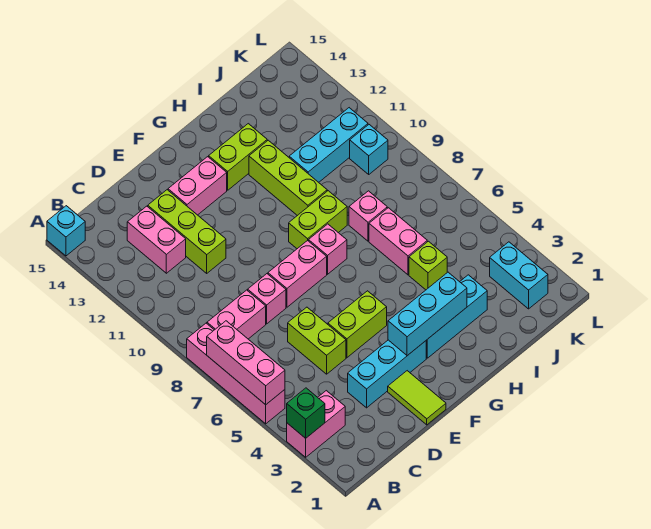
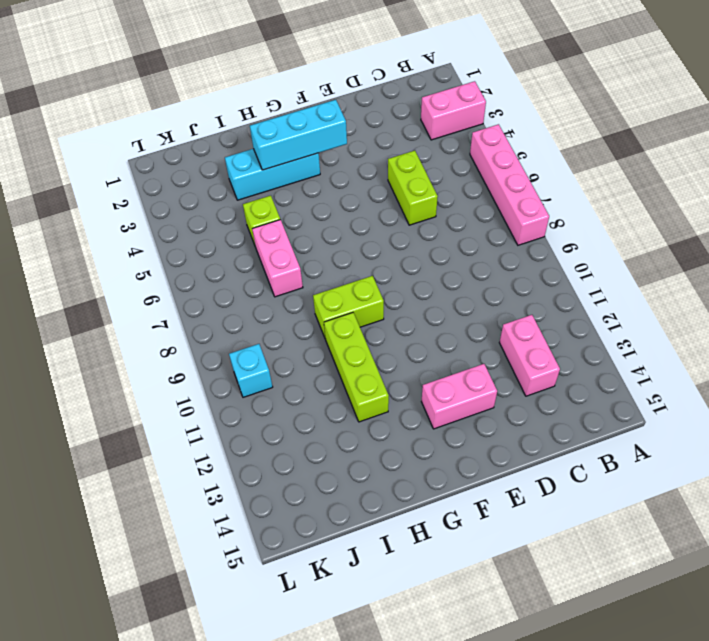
none -> cyan brick A15 level 1
none -> pink brick B8:C8 level 1
none -> cyan brick D3:F3 level 1

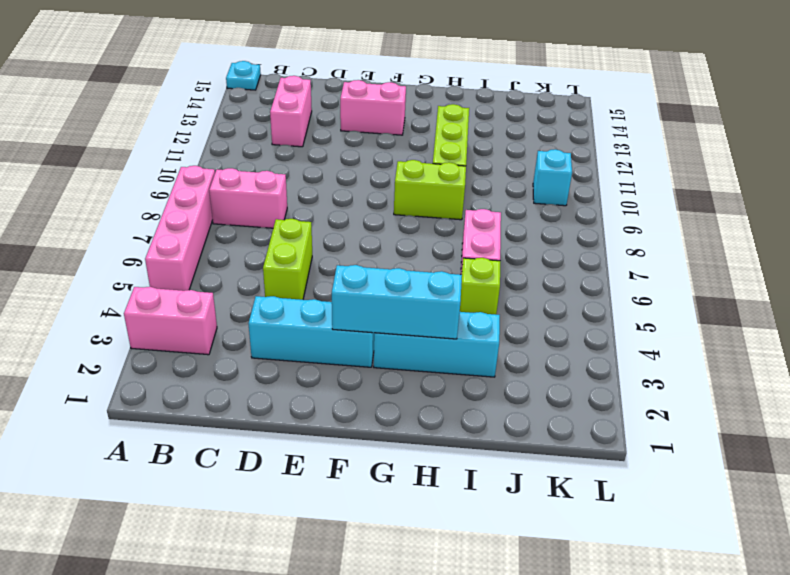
cyan plate A15 level 1 -> cyan brick A15 level 1
none -> pink brick D8 level 1
none -> lime brick D11:D13 level 1
none -> lime tile E1:E2 level 1

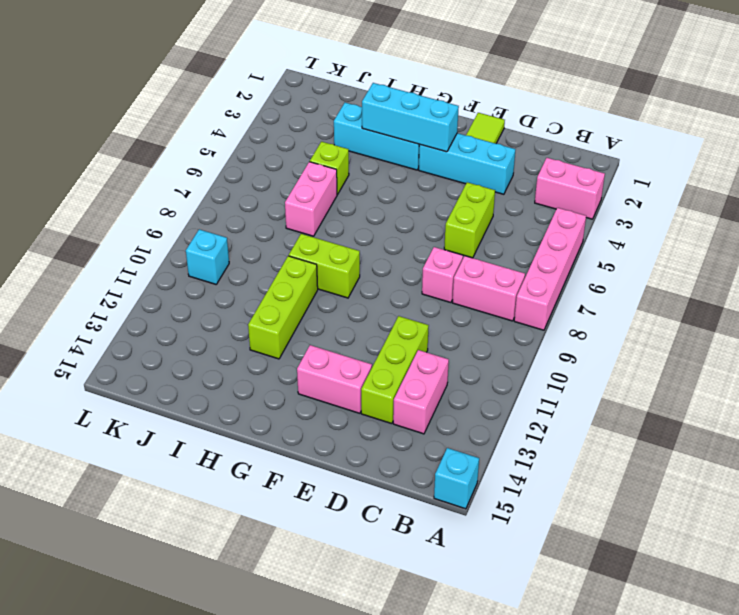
none -> lime brick E5:F5 level 1
none -> pink brick E8:F8 level 1
none -> pink brick G8 level 1

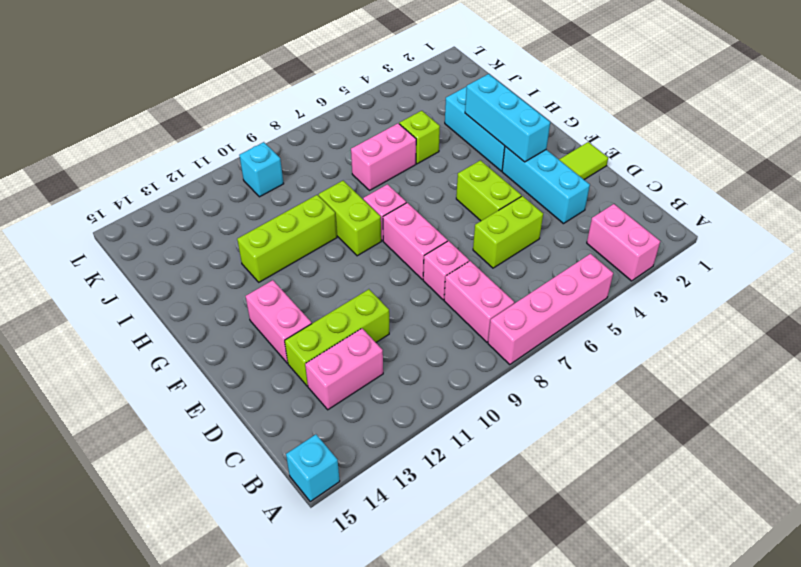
none -> lime brick G13:H13 level 1
none -> pink brick I8 level 1
none -> cyan brick I11:K11 level 1

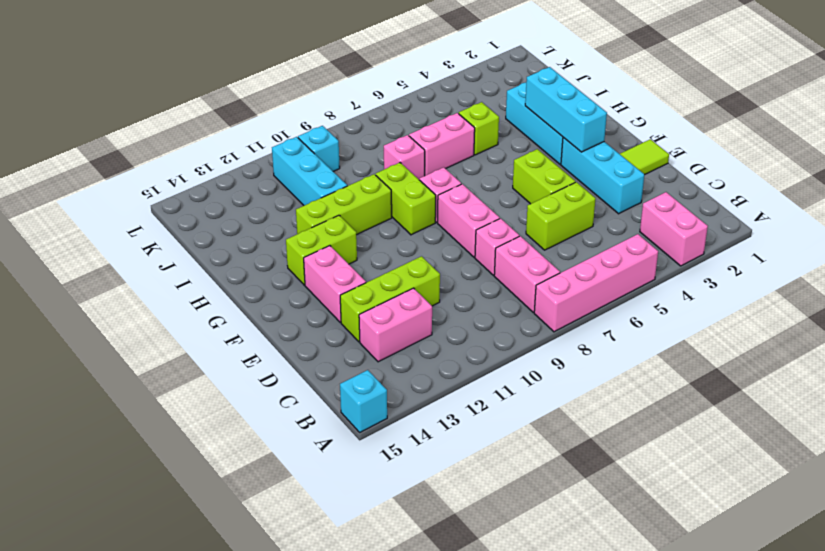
lime brick G12:G13 level 1 -> lime brick G13:H13 level 1
none -> cyan brick K2:K3 level 1
none -> green brick A3 level 2
none -> pink brick A5:A7 level 2

